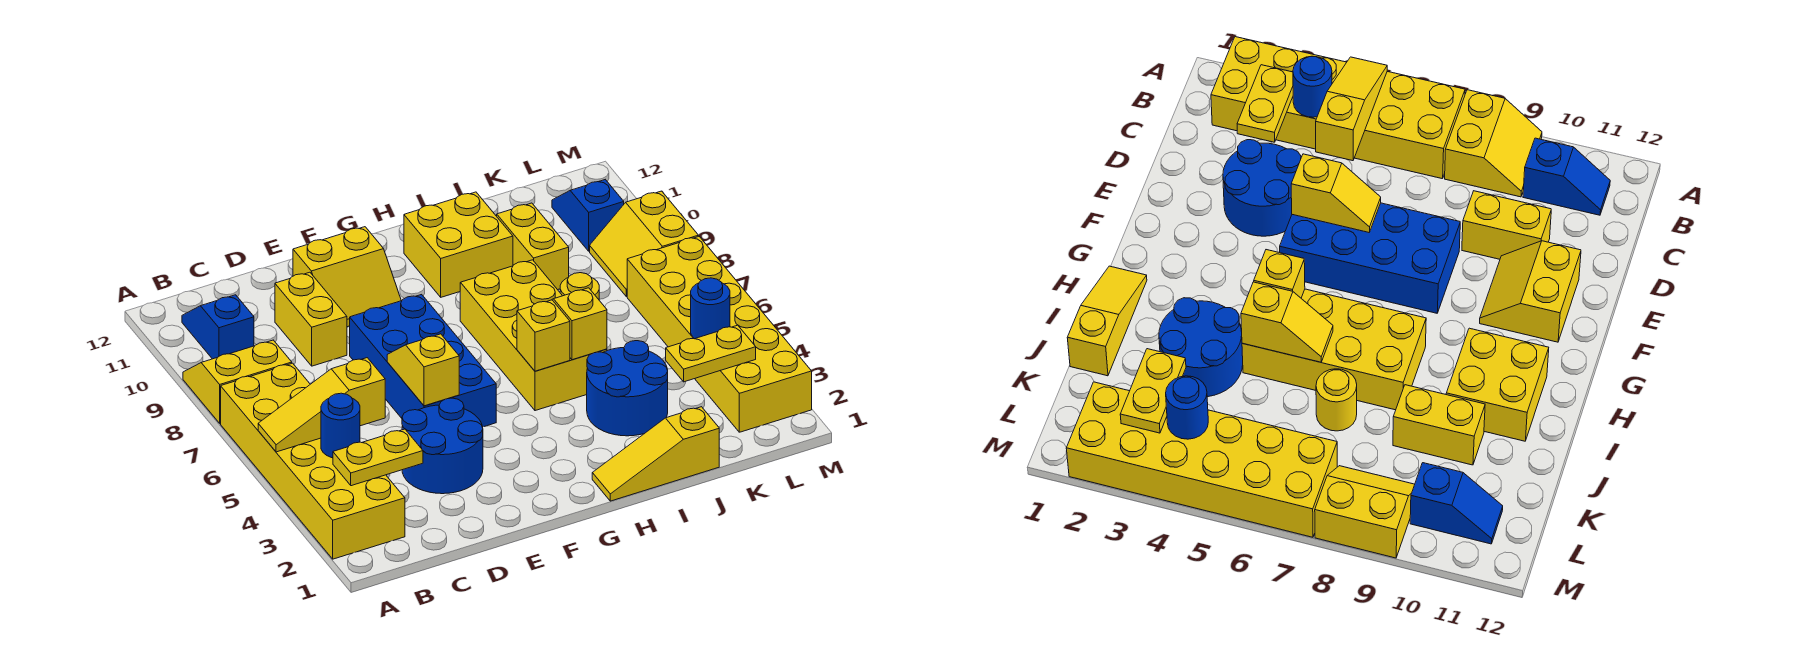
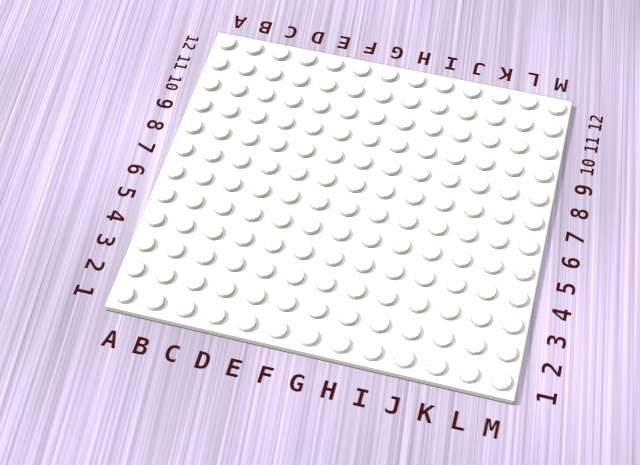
none -> yellow brick A2:B7 level 1
none -> yellow slope A8:B9 level 1 top 8
none -> blue slope B10:B11 level 1 top 10

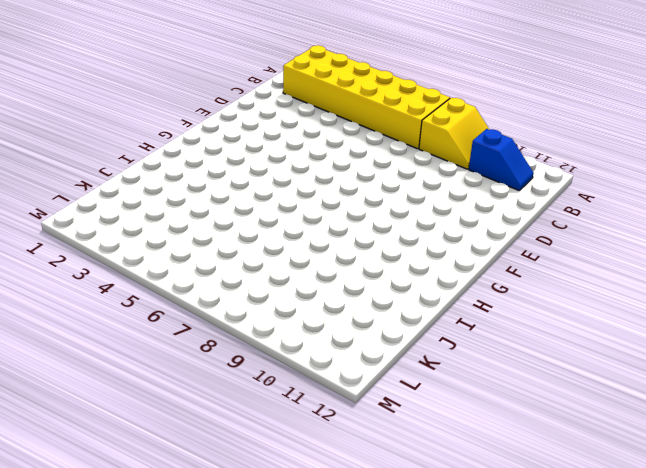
none -> blue round brick D3:E4 level 1
none -> yellow brick D9:D10 level 1
none -> blue brick E5:F8 level 1

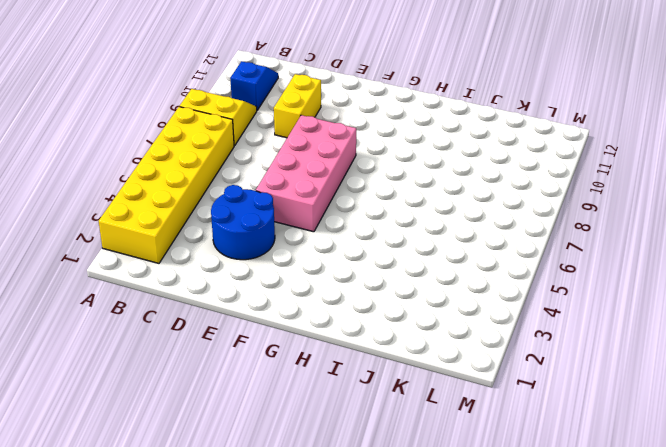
pink brick E5:F8 level 1 -> blue brick E5:F8 level 1
none -> yellow slope E10:F11 level 1 top 11
none -> yellow slope H1:J1 level 1 top J
none -> yellow brick H5:I8 level 1

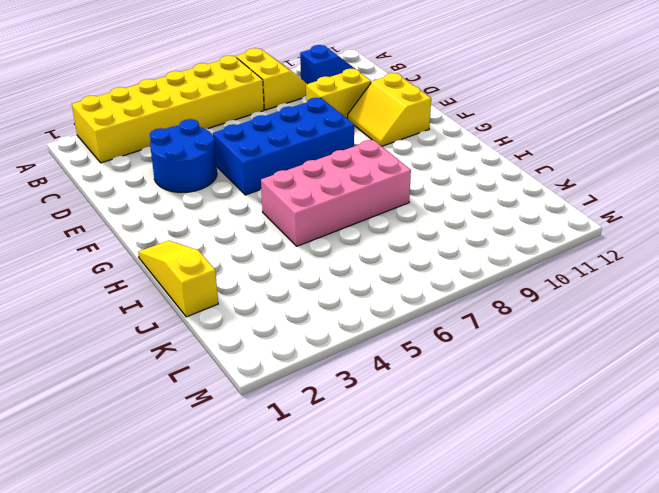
pink brick H5:I8 level 1 -> yellow brick H5:I8 level 1
none -> yellow brick H10:I11 level 1
none -> blue round brick I3:J4 level 1
none -> yellow round brick J7 level 1

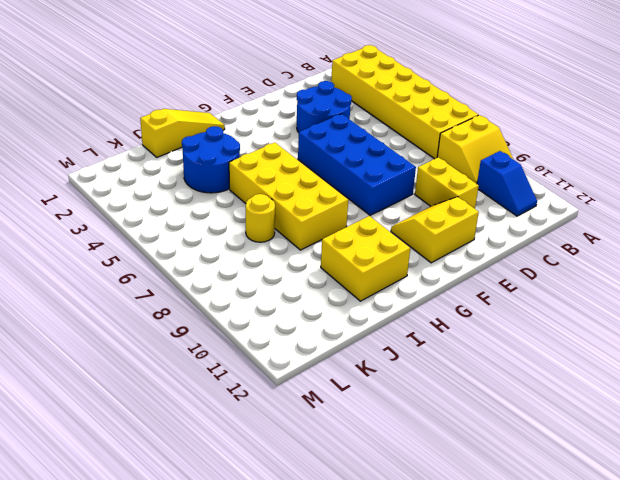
none -> yellow brick J9:J10 level 1
none -> yellow brick L2:M7 level 1
none -> yellow slope L8:M9 level 1 top M

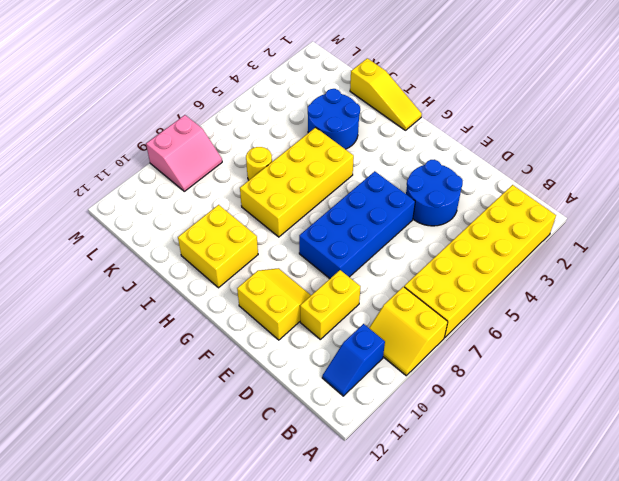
pink slope L8:M9 level 1 top M -> yellow slope L8:M9 level 1 top M
none -> yellow brick J9:J10 level 1
none -> yellow brick L2:M7 level 1
none -> blue slope L10:L11 level 1 top 10

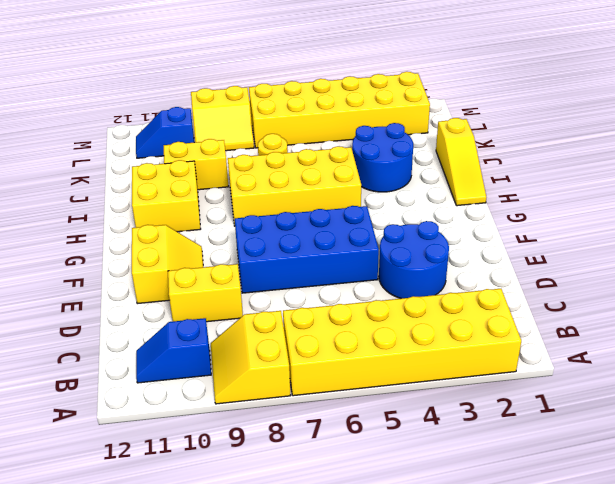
none -> yellow slope A5:C5 level 2 top C
none -> yellow plate B3:C3 level 2
none -> blue round brick B4 level 2

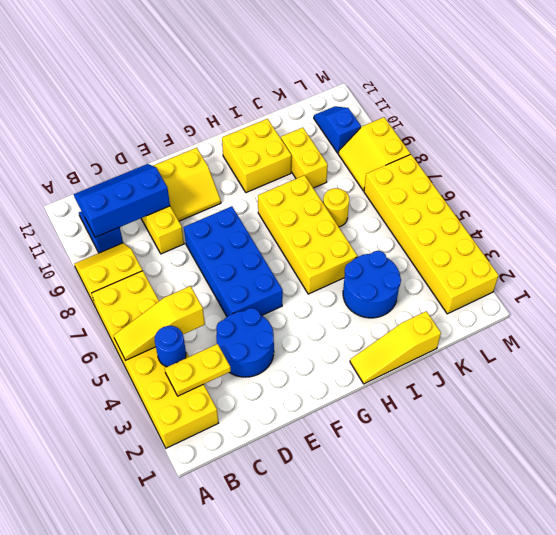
blue slope B10:D11 level 2 top 10 -> none
none -> yellow slope E5:E6 level 2 top 5
none -> yellow brick H5 level 2
none -> yellow slope I5:I6 level 2 top 5

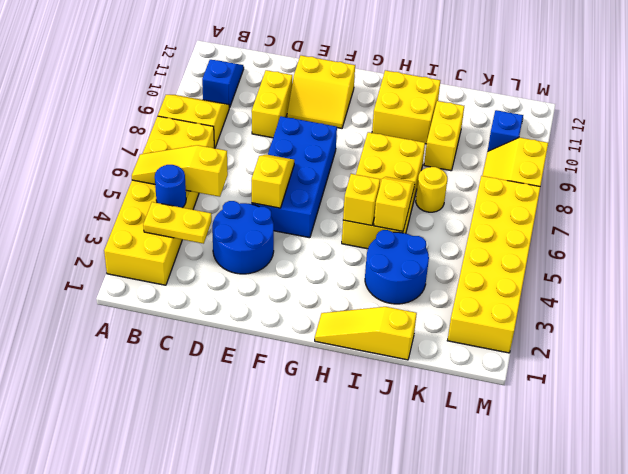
none -> yellow plate K3:L3 level 2
none -> blue round brick L4 level 2

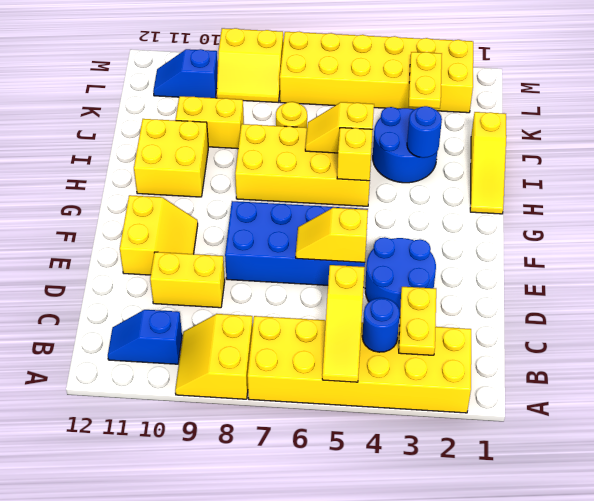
blue round brick I3 level 2 -> blue round brick L4 level 2

